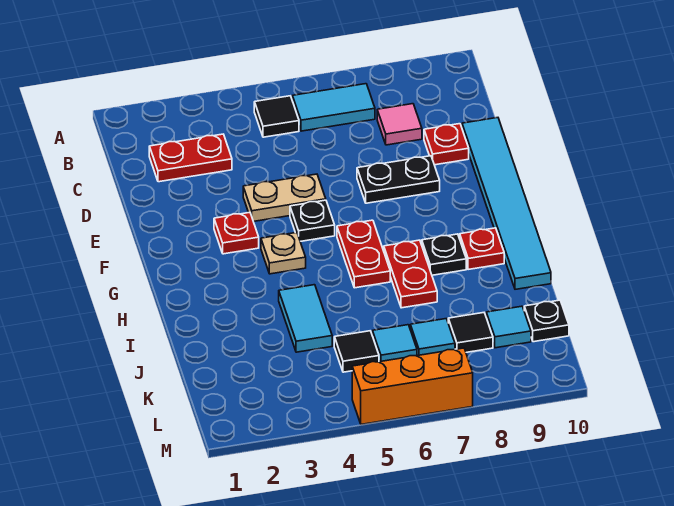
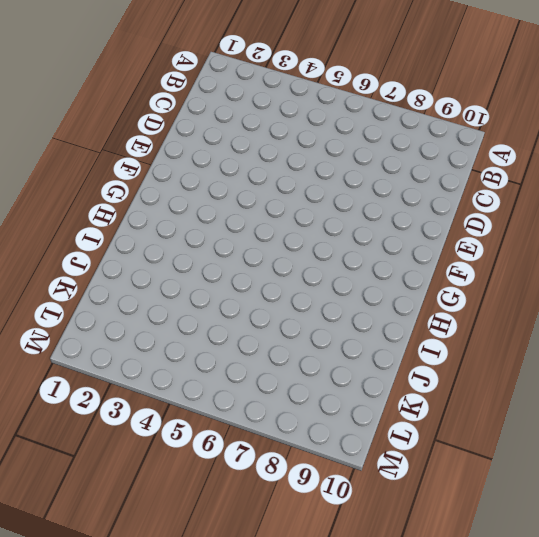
none -> black tile B5 level 1
none -> cyan tile B6:B7 level 1
none -> red plate C2:C3 level 1

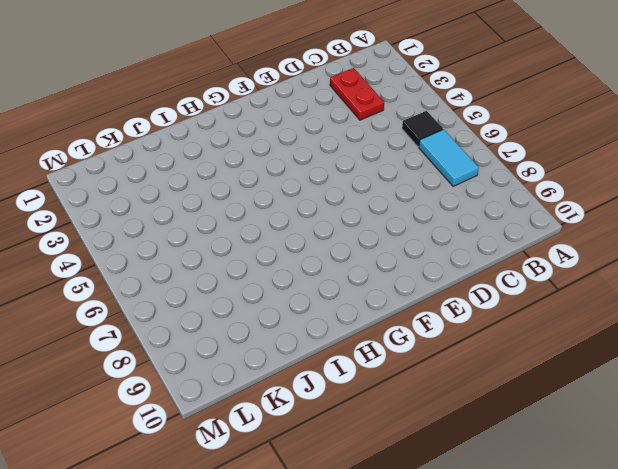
none -> pink tile C8 level 1
none -> red plate D9 level 1
none -> cyan tile D10:I10 level 1

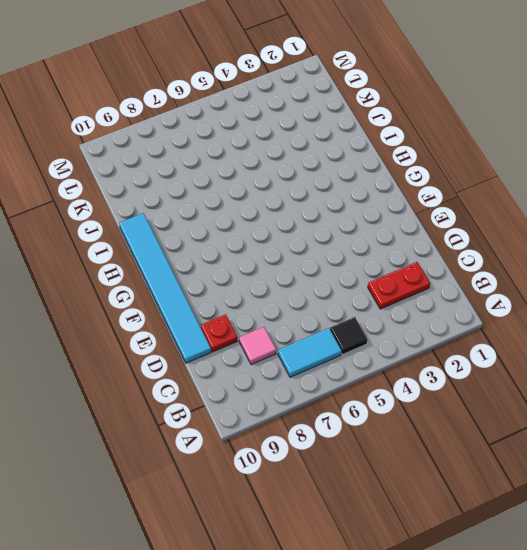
none -> tan plate E4:E5 level 1
none -> black plate E7:E8 level 1
none -> red plate F3 level 1

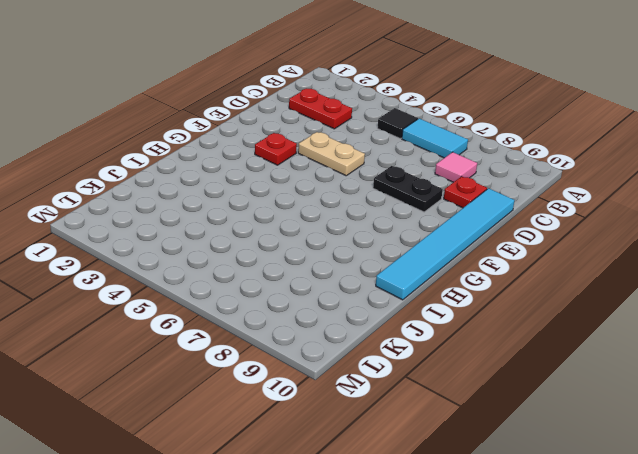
none -> black plate F5 level 1
none -> tan plate G4 level 1
none -> red plate G6:H6 level 1

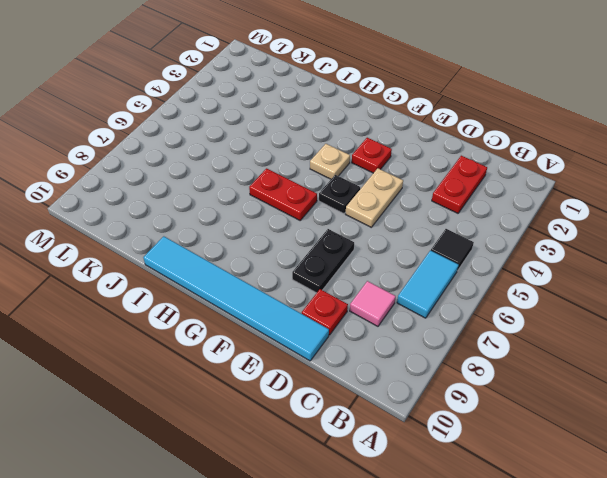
none -> red plate H7:I7 level 1
none -> black plate H8 level 1
none -> red plate H9 level 1

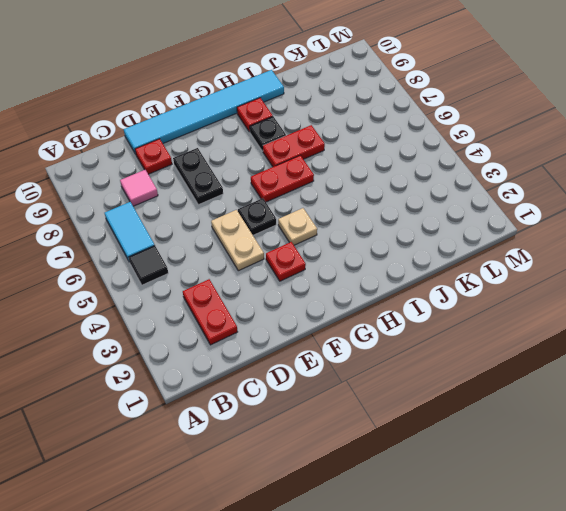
none -> cyan tile I4:J4 level 1
none -> black tile K5 level 1
none -> cyan tile K6 level 1

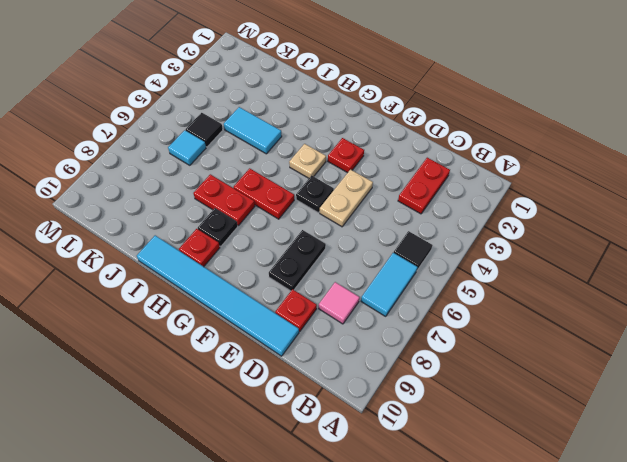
none -> cyan tile K7 level 1
none -> black tile K8 level 1
none -> cyan tile K9 level 1

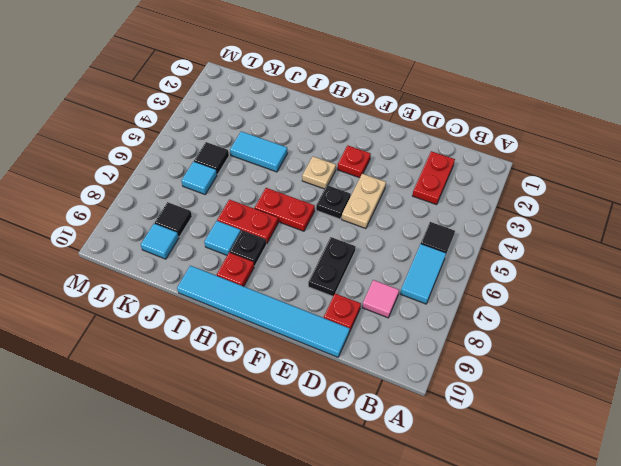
cyan tile I8 level 1 -> cyan tile K7 level 1
none -> black plate K10 level 1
none -> orange brick M5:M7 level 1

